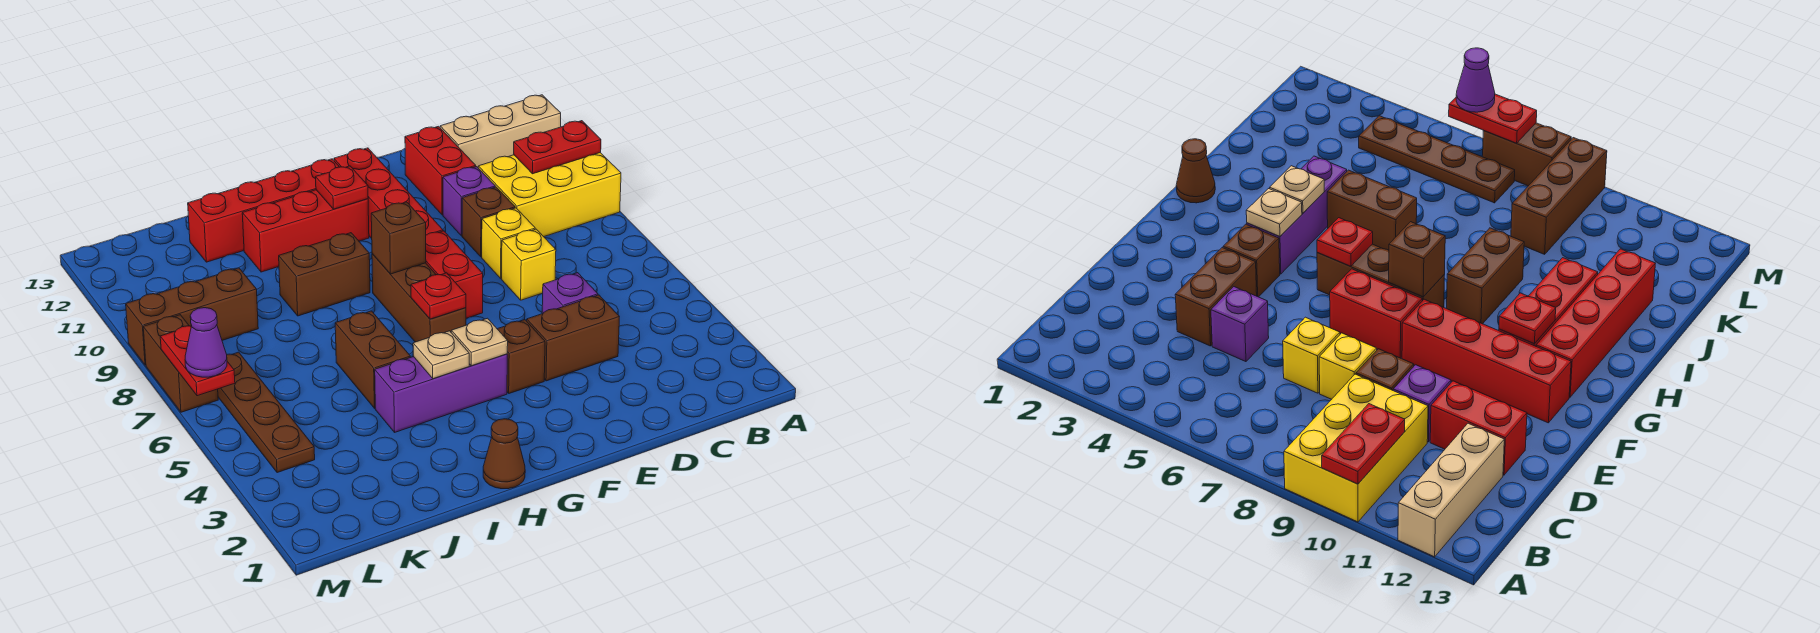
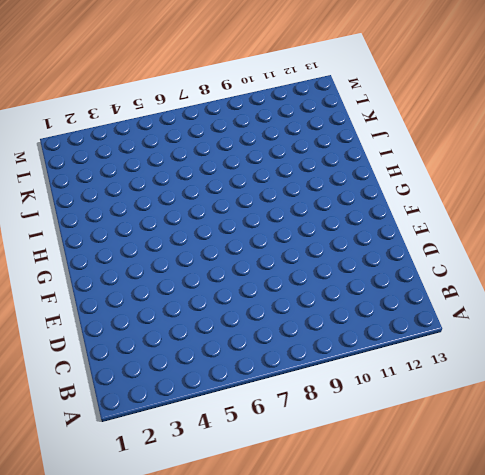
none -> yellow brick A9:C10 level 1
none -> tan brick A12:C12 level 1
none -> brown brick D4:E4 level 1
none -> purple brick D5 level 1

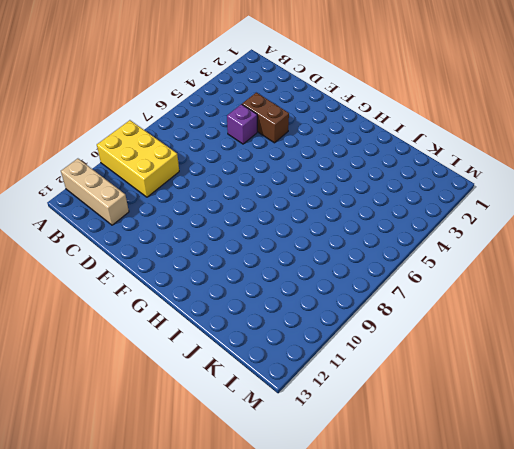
none -> yellow brick D7 level 1
none -> yellow brick D8 level 1
none -> brown brick D9 level 1
none -> purple brick D10 level 1

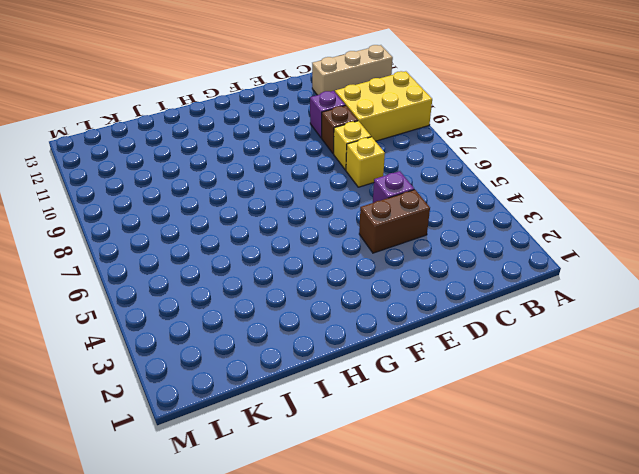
none -> red brick D11:D12 level 1
none -> brown brick F4 level 1
none -> red brick F7:F8 level 1
none -> red brick F9:F12 level 1

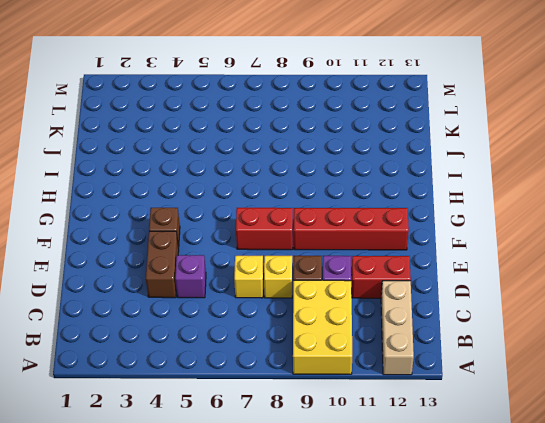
none -> purple brick G4:I4 level 1
none -> brown brick G6:G8 level 1
none -> red brick G11:I11 level 1
none -> red brick G12:J12 level 1

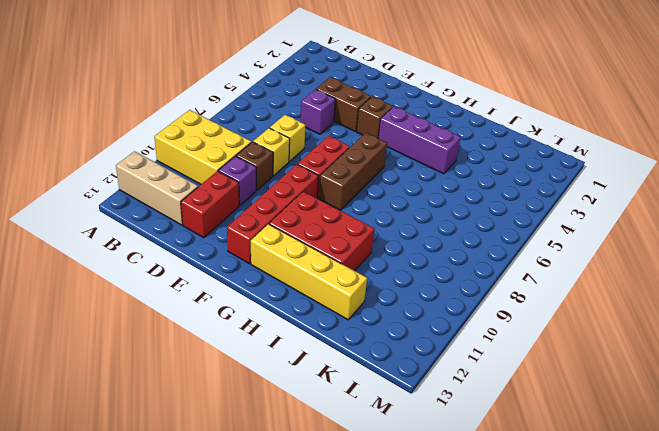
red brick G10:I11 level 1 -> red brick G11:I11 level 1
yellow brick G12:J12 level 1 -> red brick G12:J12 level 1
none -> brown cone H1 level 1
none -> brown brick H9:I9 level 1
none -> brown brick I5:I6 level 1
none -> brown brick K9:M9 level 1

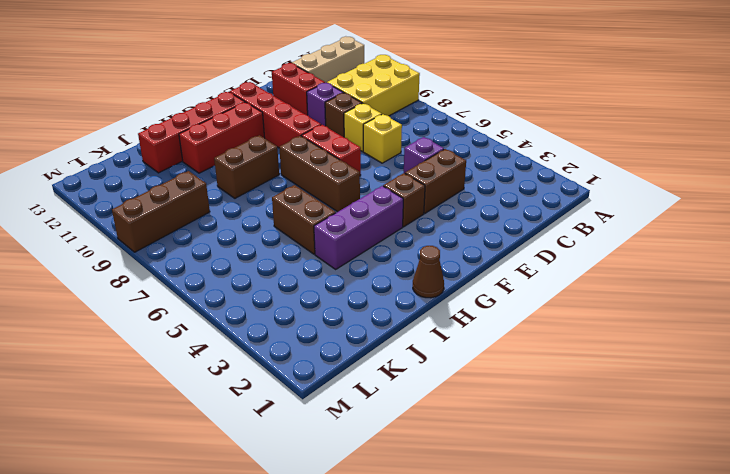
none -> brown plate L4:L7 level 1
none -> brown brick M7:M8 level 1
none -> red plate A10:B10 level 2
none -> tan plate G4 level 2

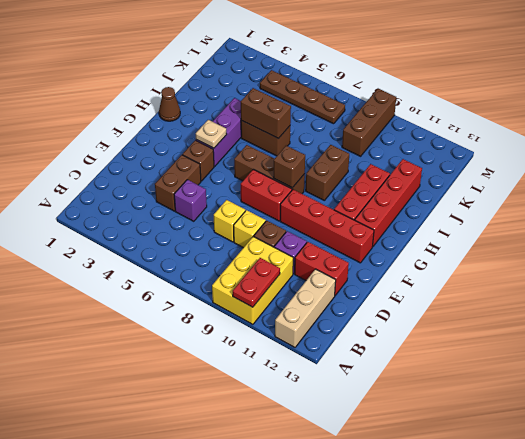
brown brick I5:I6 level 2 -> brown brick M7:M8 level 1
none -> red plate G6 level 2
none -> red plate G11 level 2
none -> tan plate H4 level 2
none -> red plate M6:M7 level 2

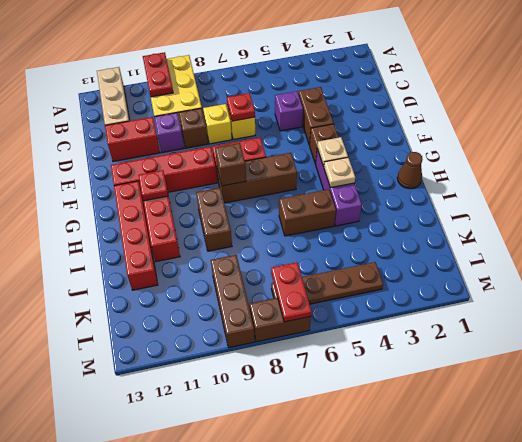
red plate D7 level 2 -> red plate G6 level 2
red plate L7:M7 level 2 -> red plate M6:M7 level 2
none -> purple cone M6 level 3

